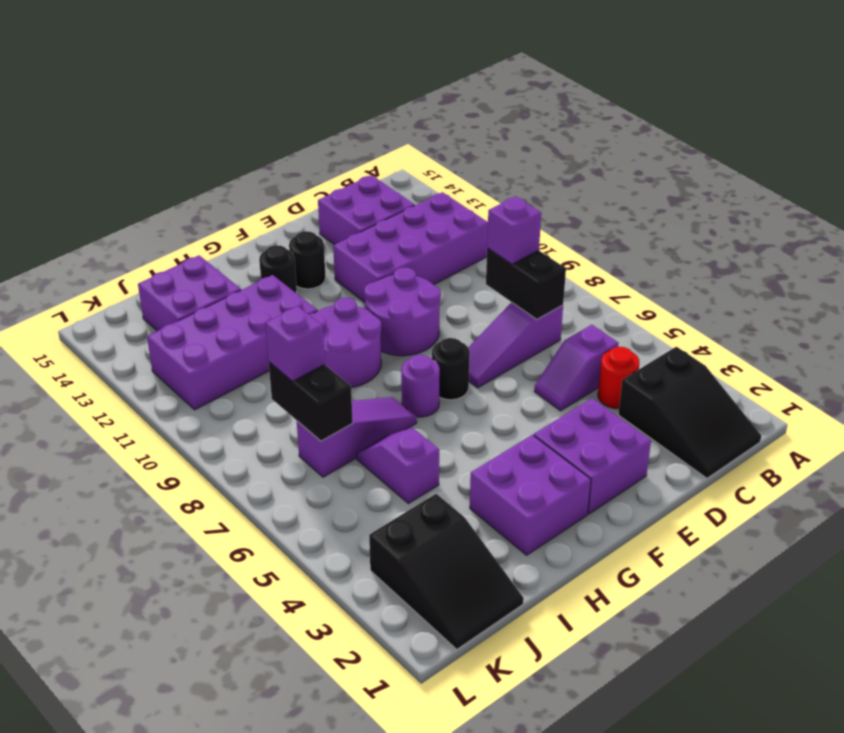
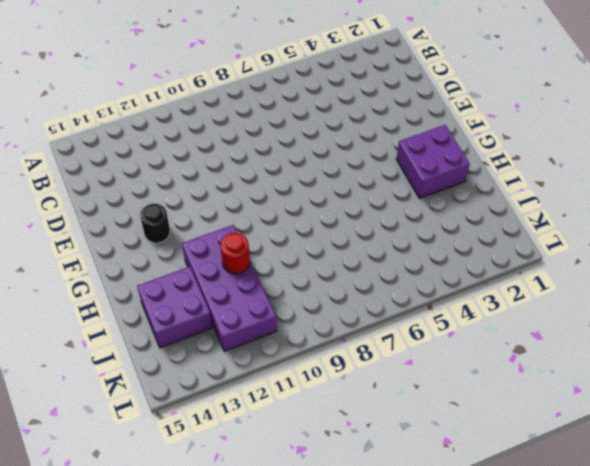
red round brick I11 level 2 -> red round brick C4 level 1
none -> black slope B1:C3 level 1 top 3
none -> purple brick B11:E12 level 1
none -> purple slope C5:D5 level 1 top C

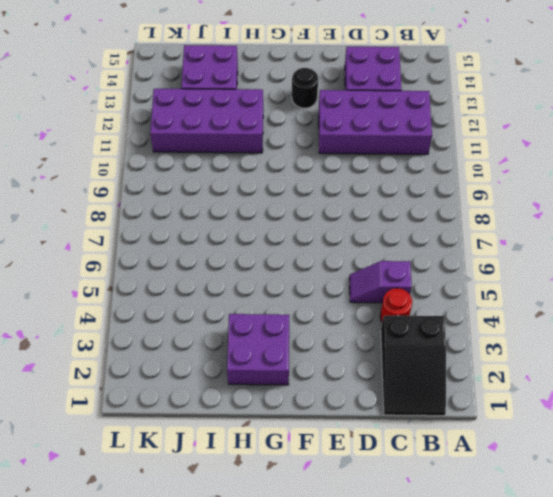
none -> purple slope C7:E7 level 1 top C
none -> purple brick E2:F3 level 1
none -> purple round brick E9:F10 level 1

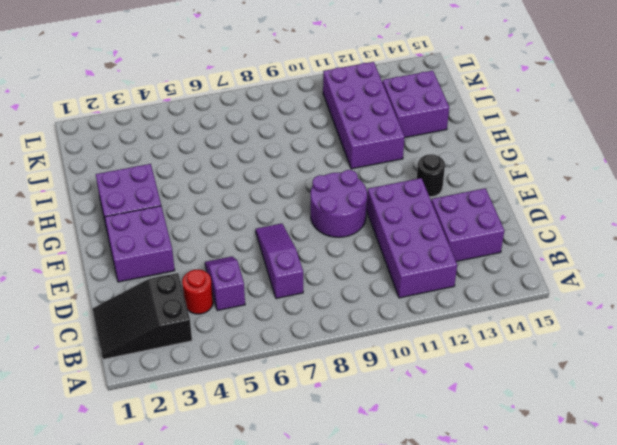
none -> black round brick F7 level 1
none -> purple round brick G7 level 1
none -> purple round brick G9:H10 level 1

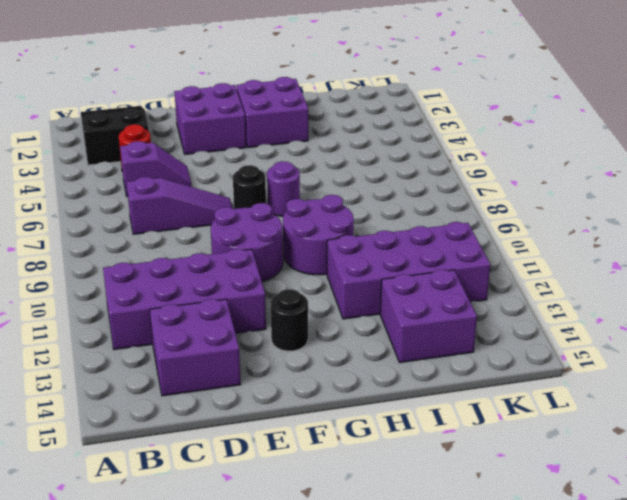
none -> black round brick G13 level 1
none -> purple slope H7:J7 level 1 top J
none -> purple slope I5:I6 level 1 top 5

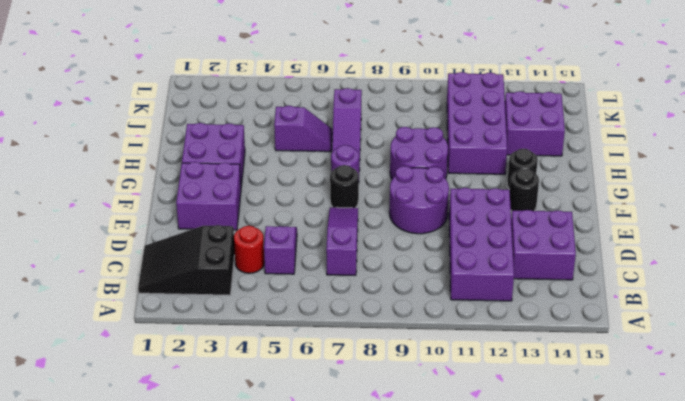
none -> black slope J1:K3 level 1 top 3
none -> black brick C7:C8 level 2
none -> black brick J7:J8 level 2

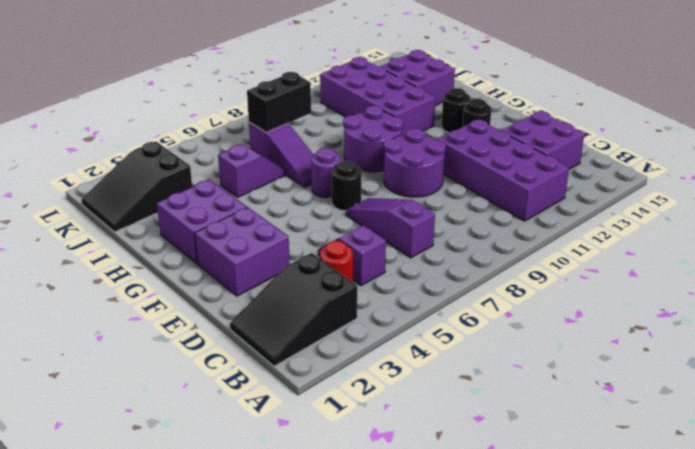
none -> black brick C7:C8 level 2
none -> purple brick C8 level 3
none -> purple brick J8 level 3

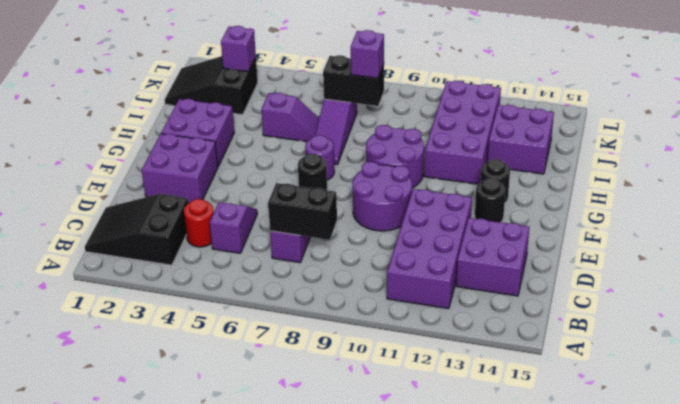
purple brick K3 level 2 -> purple brick C8 level 3

